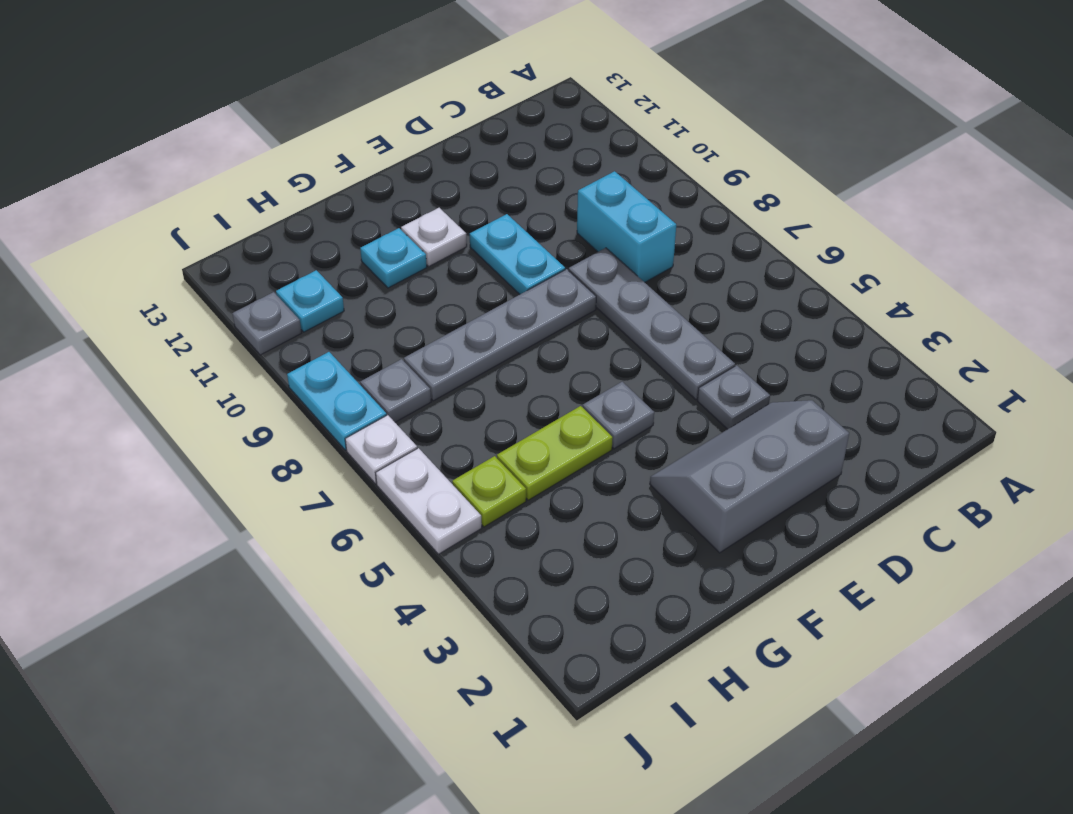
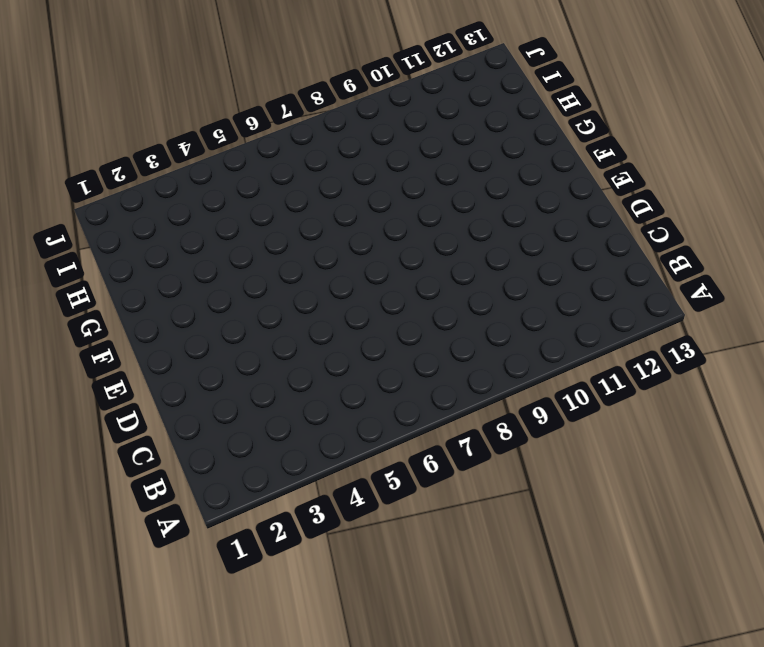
none -> cyan brick C8:C9 level 1
none -> grey slope D2:F3 level 1 top 2
none -> grey plate D4 level 1

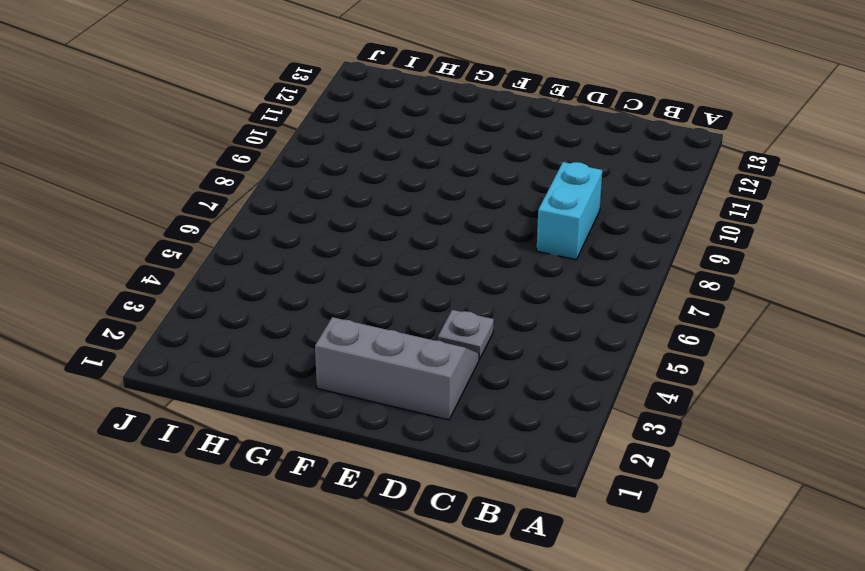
none -> grey plate D5:D8 level 1
none -> grey plate E8:H8 level 1
none -> cyan plate E9:E10 level 1

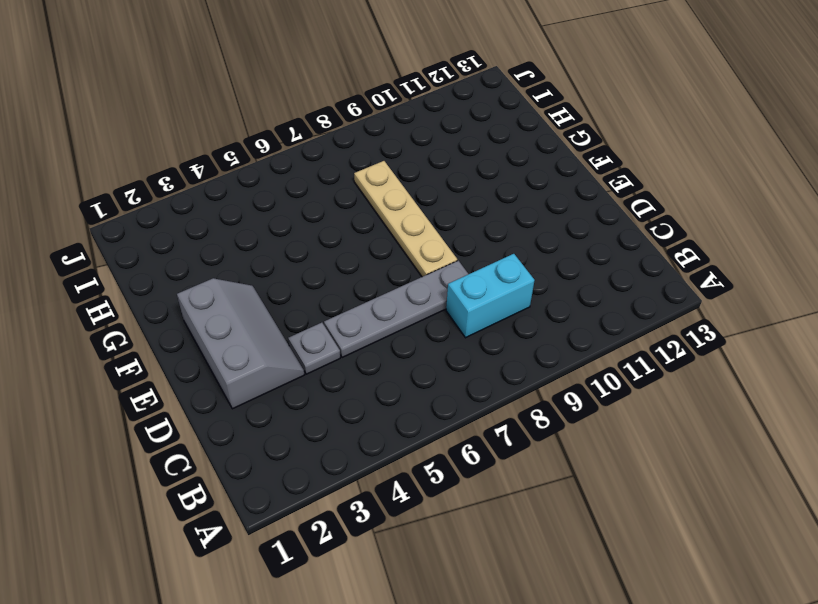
tan plate E8:H8 level 1 -> grey plate E8:H8 level 1
none -> cyan plate E9:E10 level 1
none -> grey plate F5 level 1
none -> white plate F11 level 1

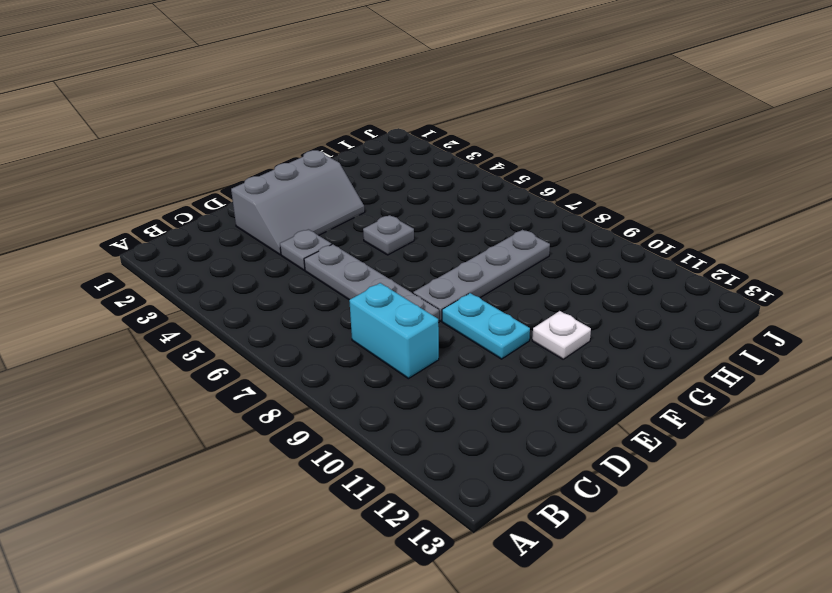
none -> lime plate G5:H5 level 1
none -> cyan plate G11 level 1
none -> lime plate I5 level 1

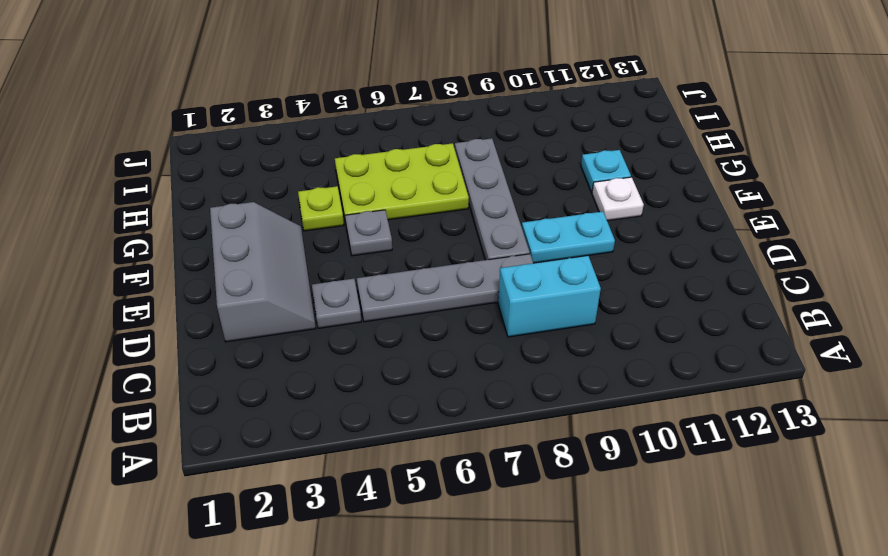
lime plate G4 level 1 -> lime plate I5 level 1
lime plate G5:H7 level 1 -> lime plate G5:H5 level 1
none -> grey plate I8 level 1
none -> cyan plate I11 level 1
none -> white plate J5:J6 level 1

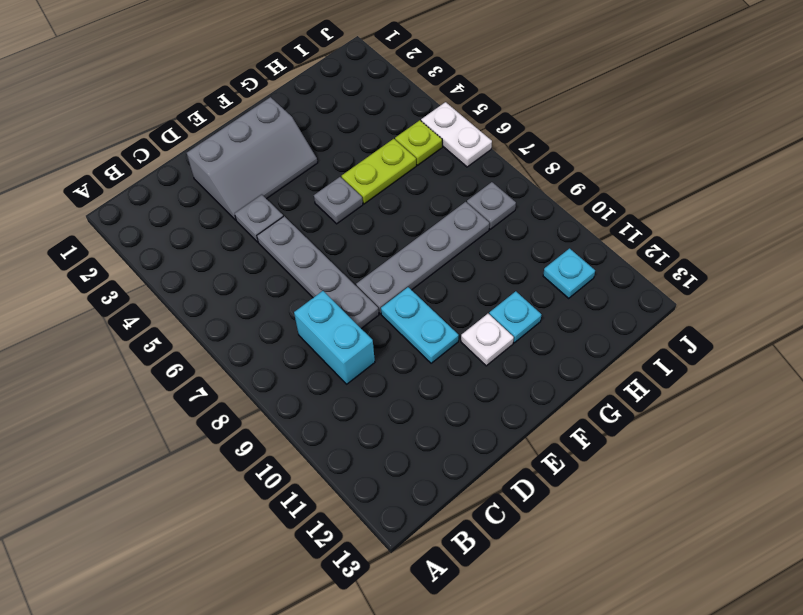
none -> white plate J7 level 1
none -> cyan plate J8:J9 level 1
none -> grey plate J11 level 1

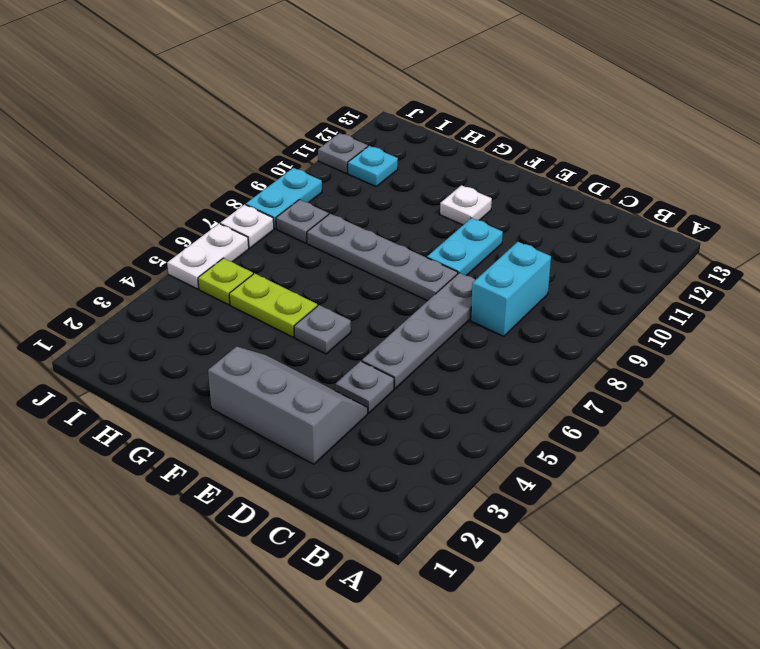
none -> cyan plate G11 level 1

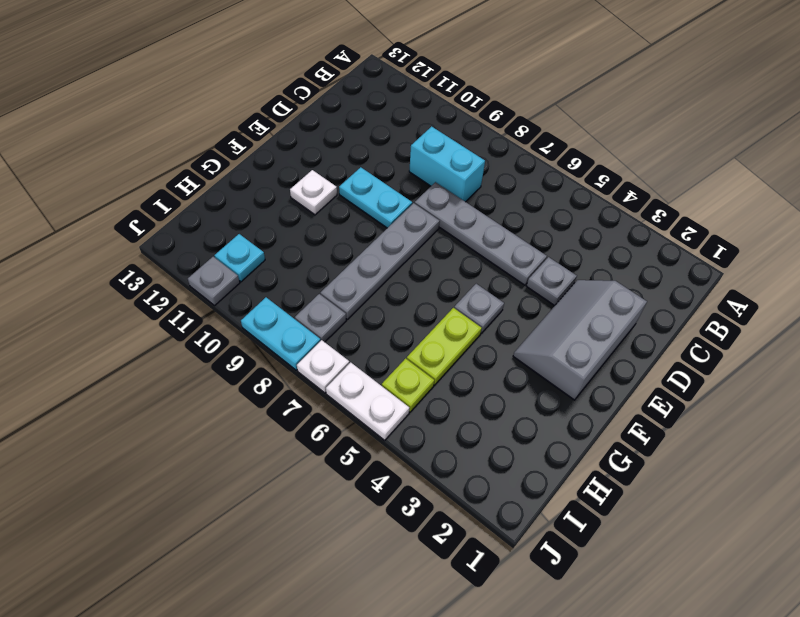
none -> cyan plate G11 level 1

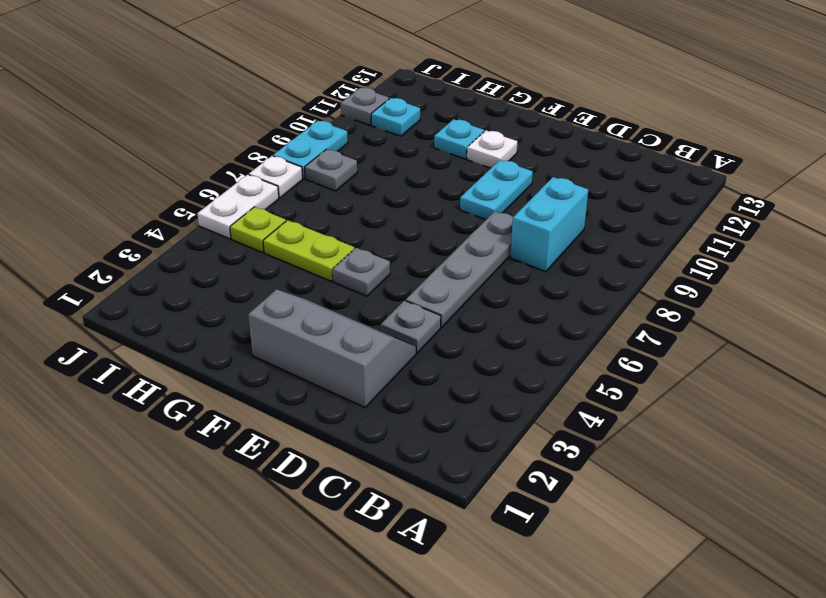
none -> grey plate E8:H8 level 1

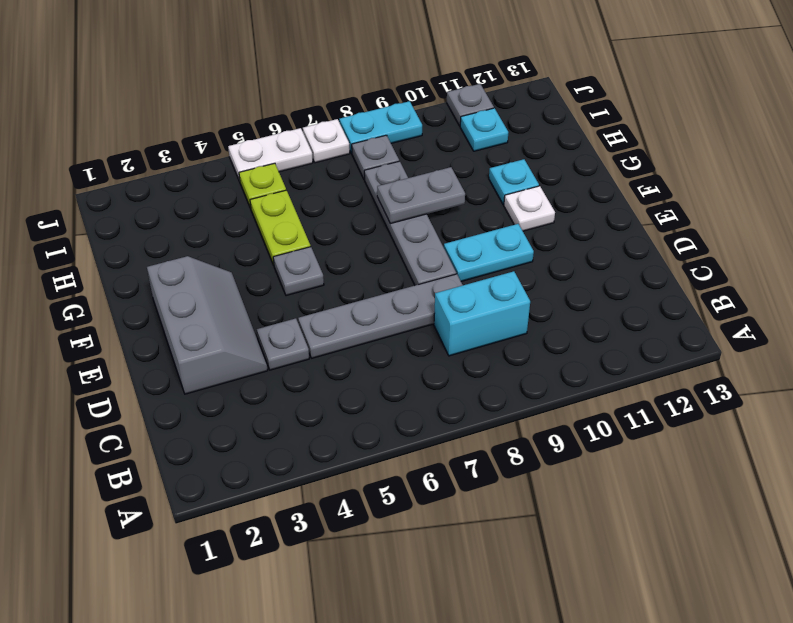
grey plate G8:G9 level 2 -> none

